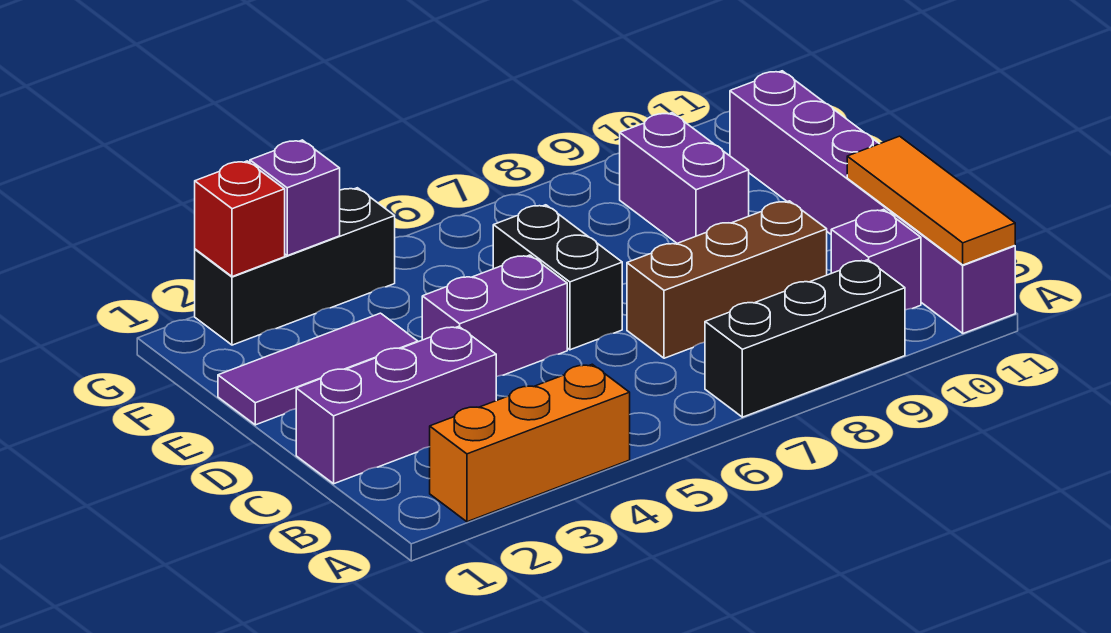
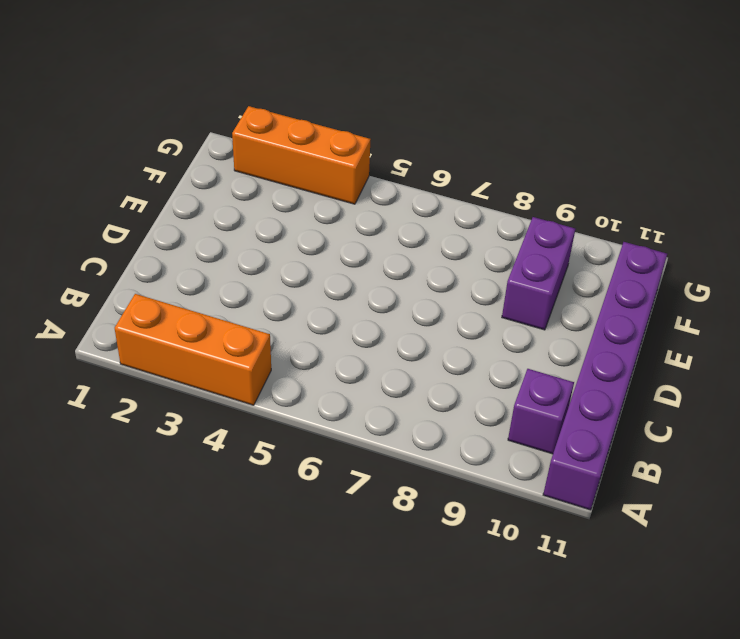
orange brick G2:G4 level 1 -> black brick G2:G4 level 1
none -> black brick A7:A9 level 1
none -> purple brick C1:C3 level 1
none -> brown brick C7:C9 level 1

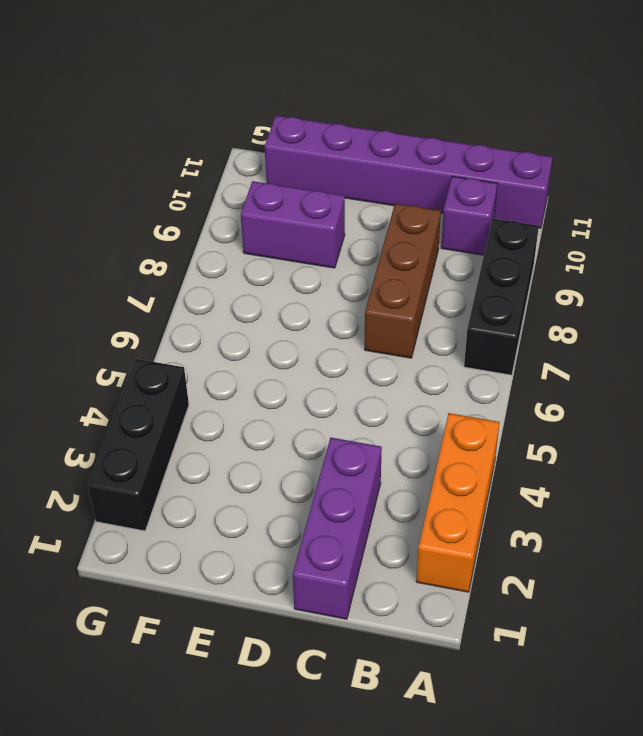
none -> purple brick D4:D5 level 1
none -> black brick D6:E6 level 1
none -> purple tile E1:E3 level 1

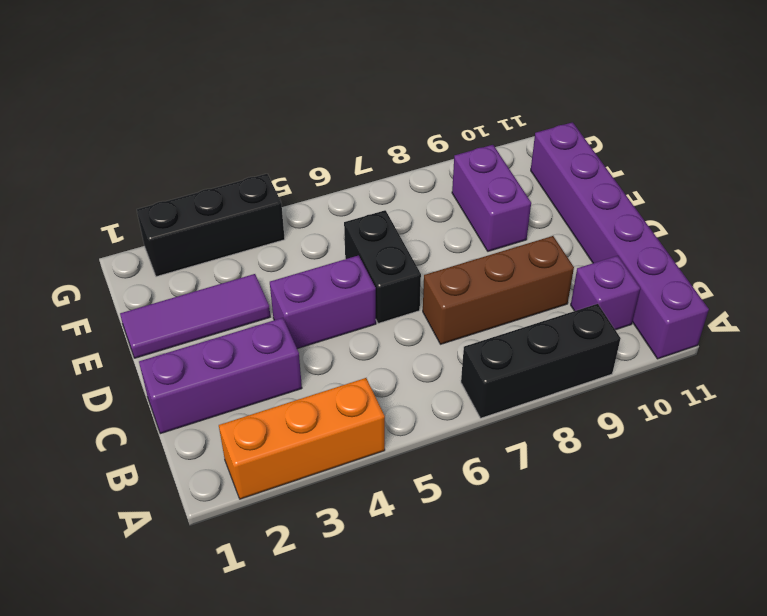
none -> orange tile A11:C11 level 2
none -> red brick G2 level 2
none -> purple brick G3 level 2

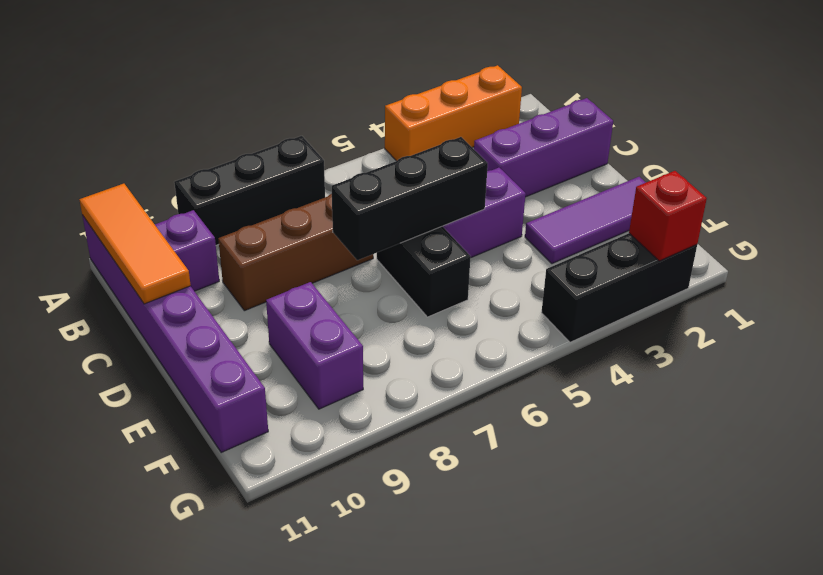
black brick D5:D7 level 2 -> none
none -> purple brick G3 level 2

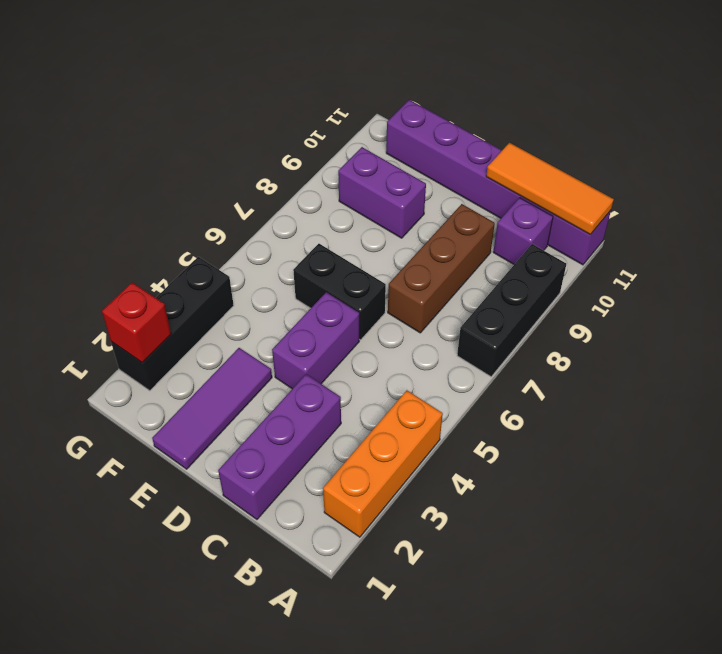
none -> purple brick G3 level 2

